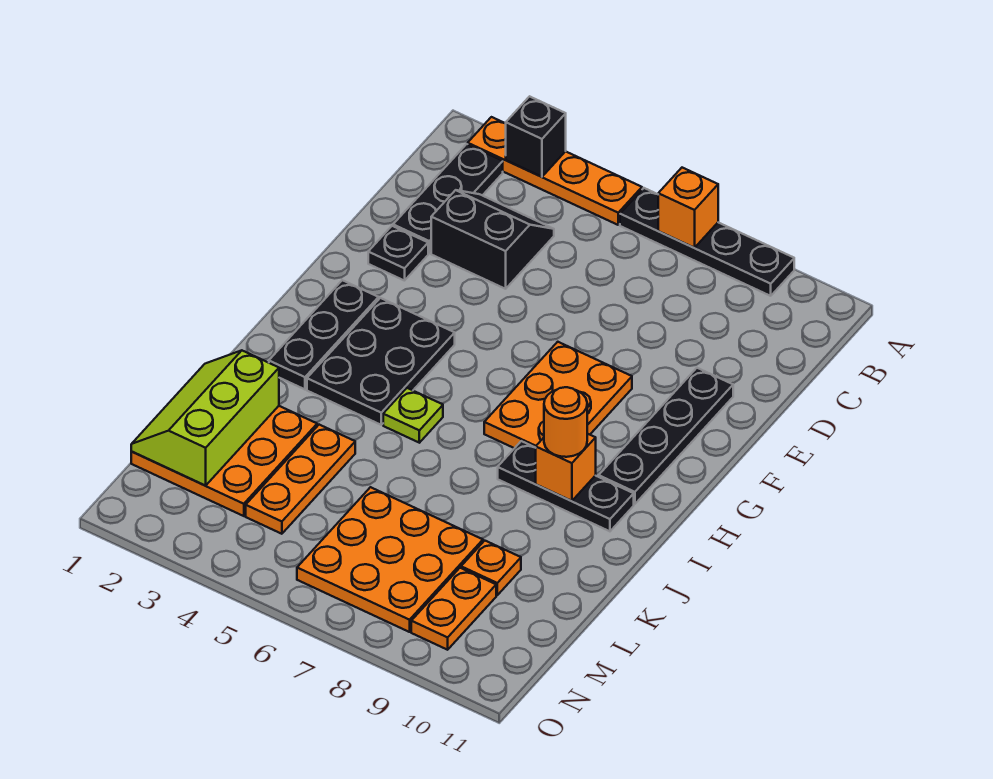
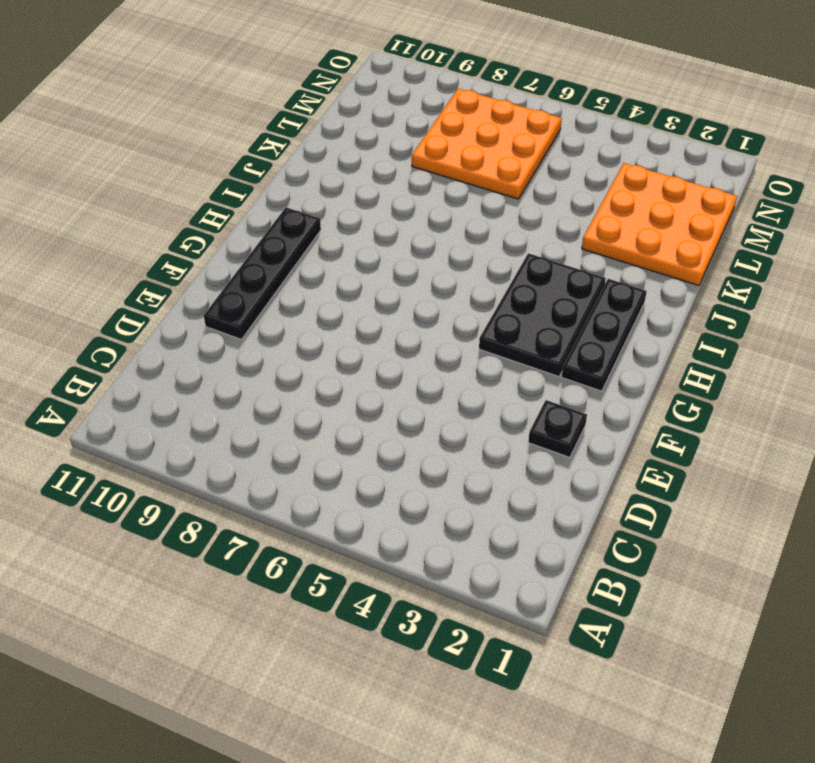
none -> orange plate A2:A5 level 1
none -> black plate A6:A9 level 1
none -> black plate B2:D2 level 1

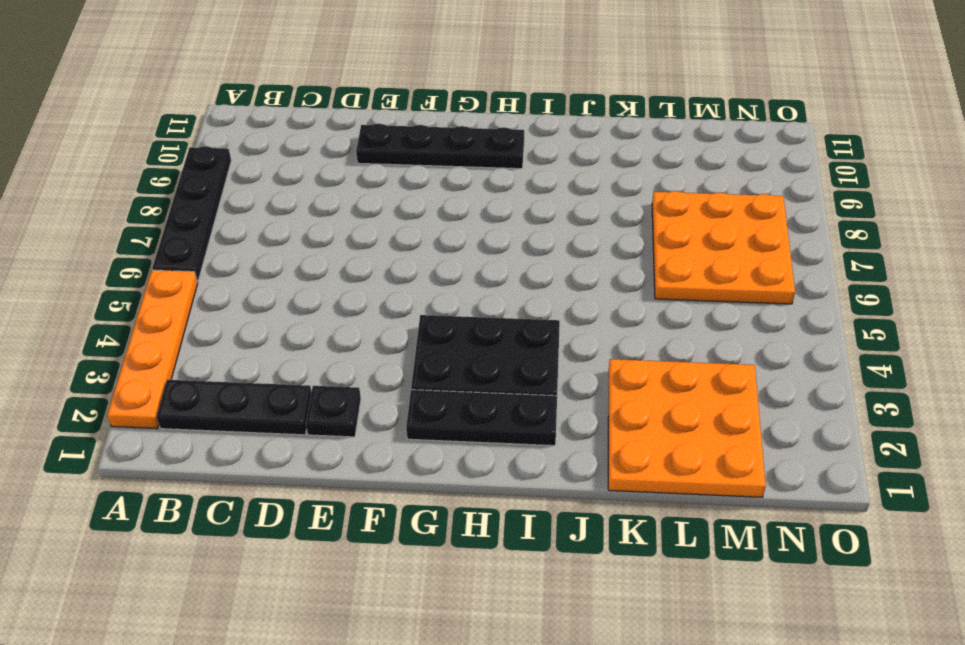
none -> black slope C3:D4 level 1 top D
none -> orange plate F7:H8 level 1
none -> lime plate I5 level 1

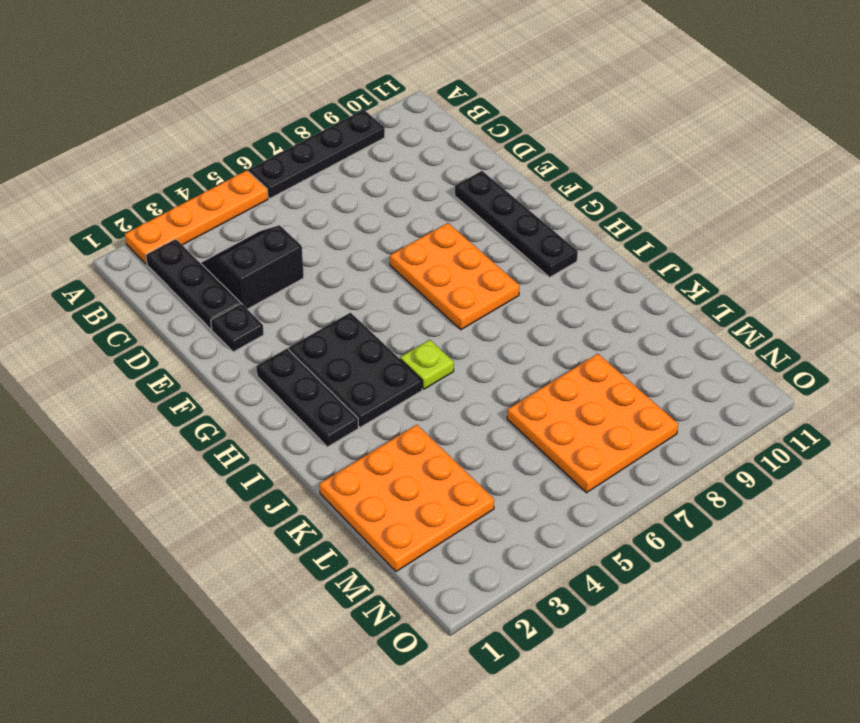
none -> black plate I8:I10 level 1
none -> orange plate K4:M4 level 1
none -> orange plate L9 level 1

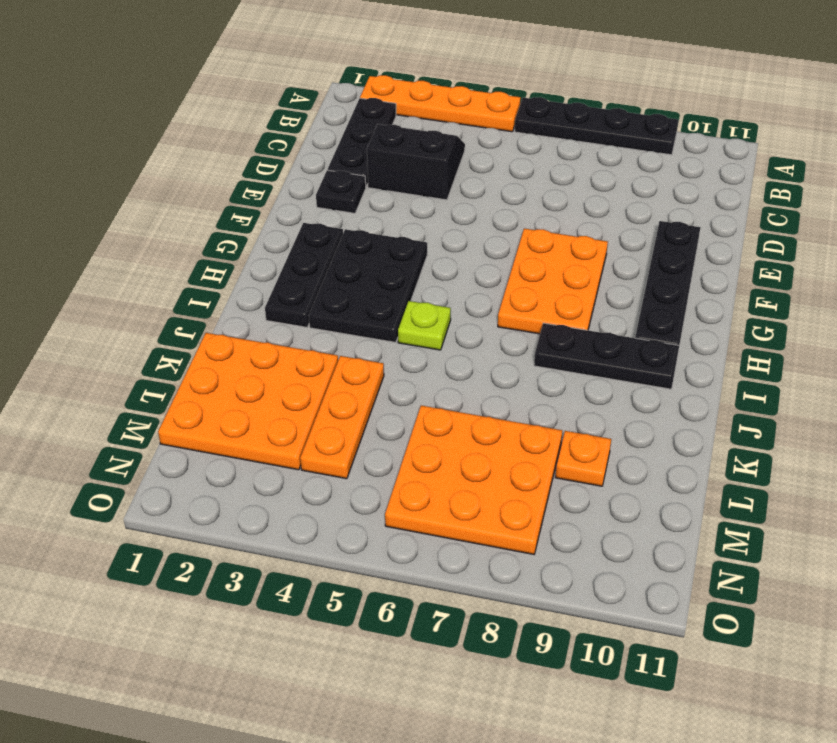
none -> orange plate M9:N9 level 1
none -> black brick A3 level 2
none -> orange brick A7 level 2

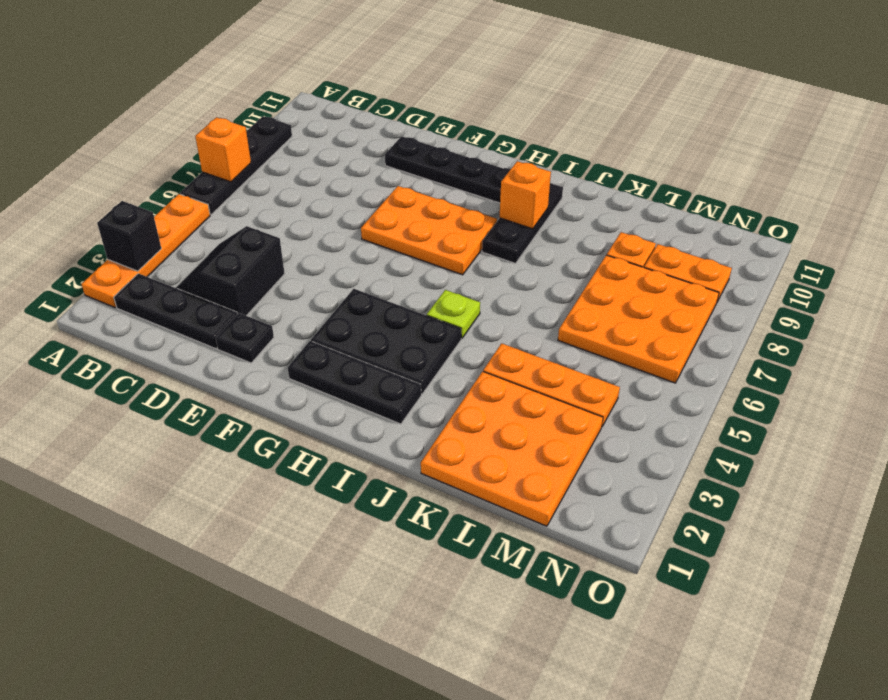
none -> lime slope K1:M2 level 2 top 2
none -> orange round brick I9 level 3

